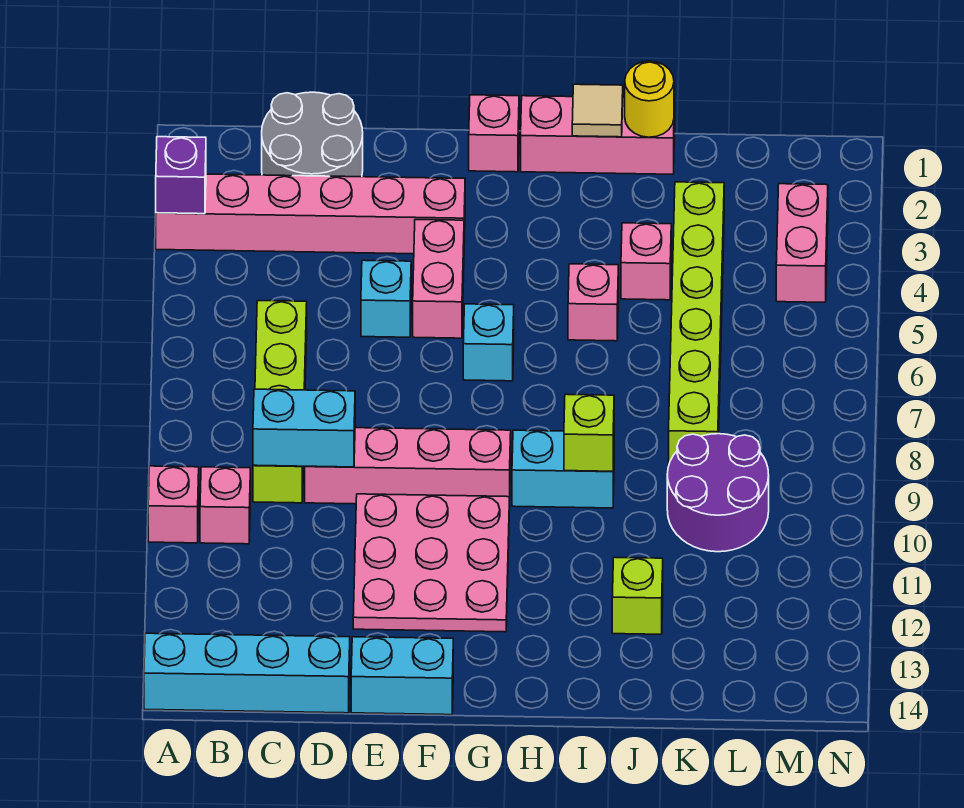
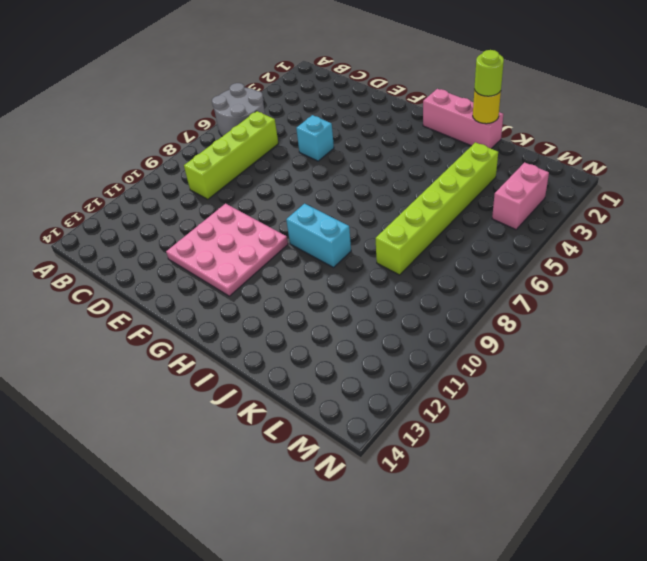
grey round brick A5:B6 level 1 -> grey round brick C1:D2 level 1
lime round brick J1 level 3 -> none
none -> pink brick A3:F3 level 1
none -> pink brick A10 level 1
none -> cyan brick A14:D14 level 1

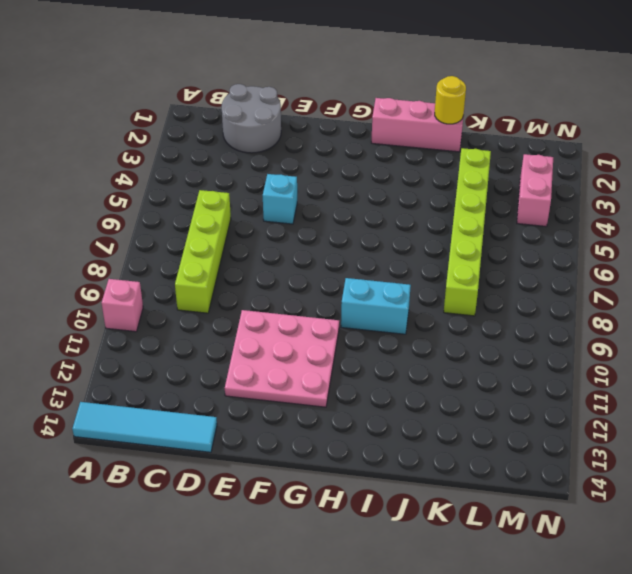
cyan tile A14:D14 level 1 -> cyan brick A14:D14 level 1
none -> pink brick A3:F3 level 1
none -> pink brick B10 level 1
none -> pink brick D9:G9 level 1

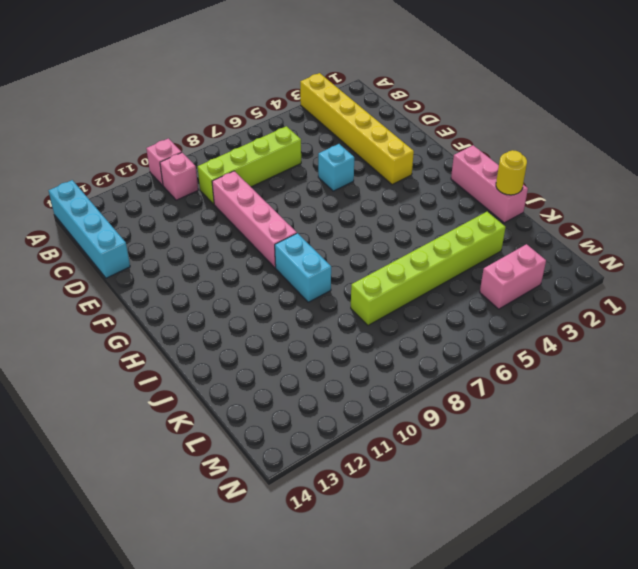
yellow brick A3:F3 level 1 -> pink brick A3:F3 level 1
none -> grey round brick C1:D2 level 1
none -> pink plate E10:G12 level 1
none -> cyan brick E14:F14 level 1

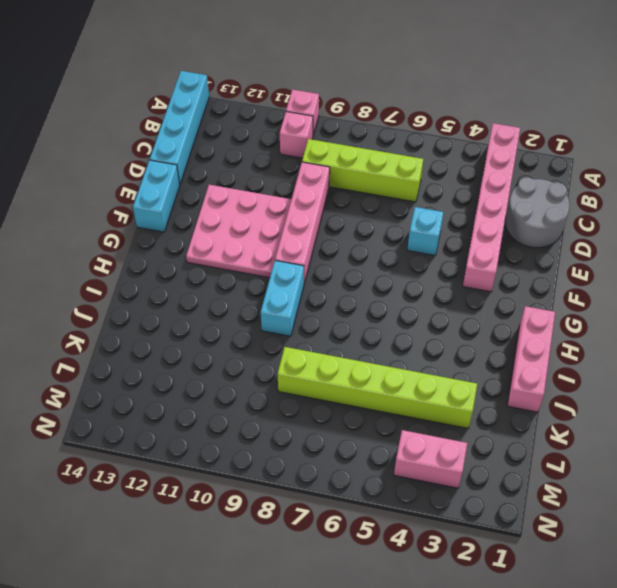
none -> pink brick F4:F5 level 1
none -> pink brick G1 level 1
none -> cyan brick G6 level 1

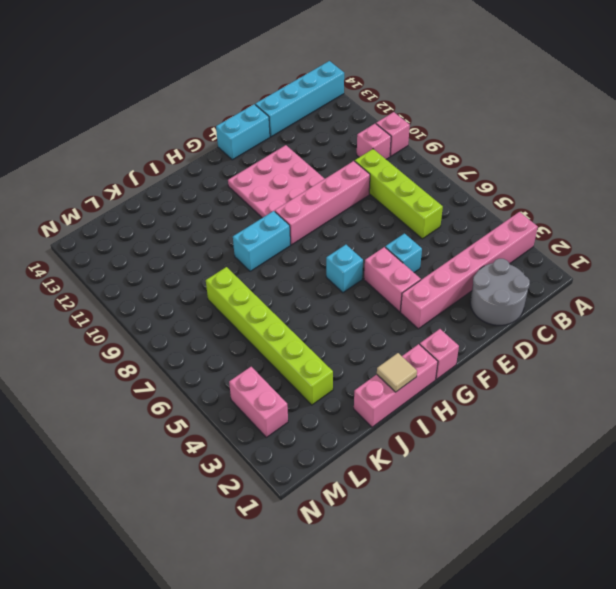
none -> pink brick I5 level 1
none -> pink brick J4 level 1
none -> lime brick J12 level 1

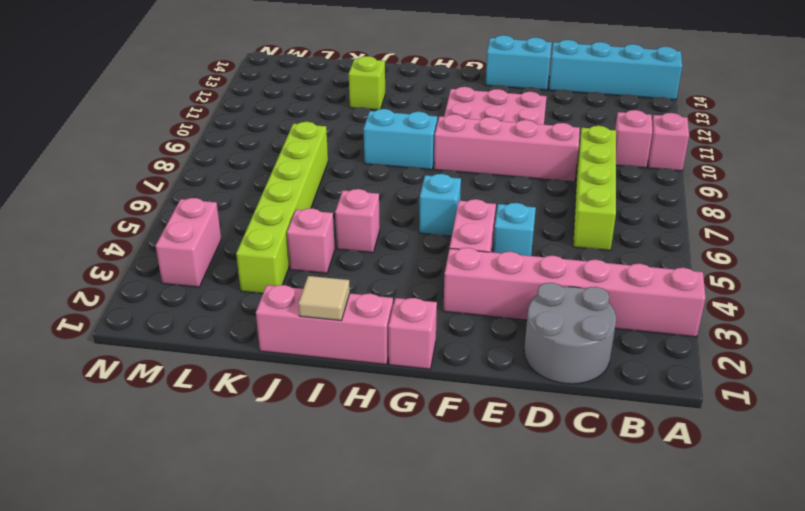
none -> purple round brick K9:L10 level 1
none -> purple brick A3 level 2
none -> cyan brick C9:D9 level 2

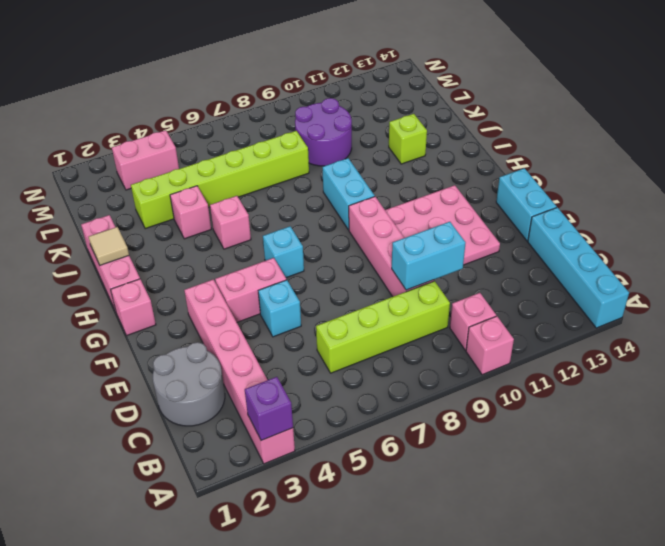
cyan brick D9:D10 level 2 -> cyan brick C9:D9 level 2
none -> lime brick I9 level 2
none -> yellow round brick J1 level 2

